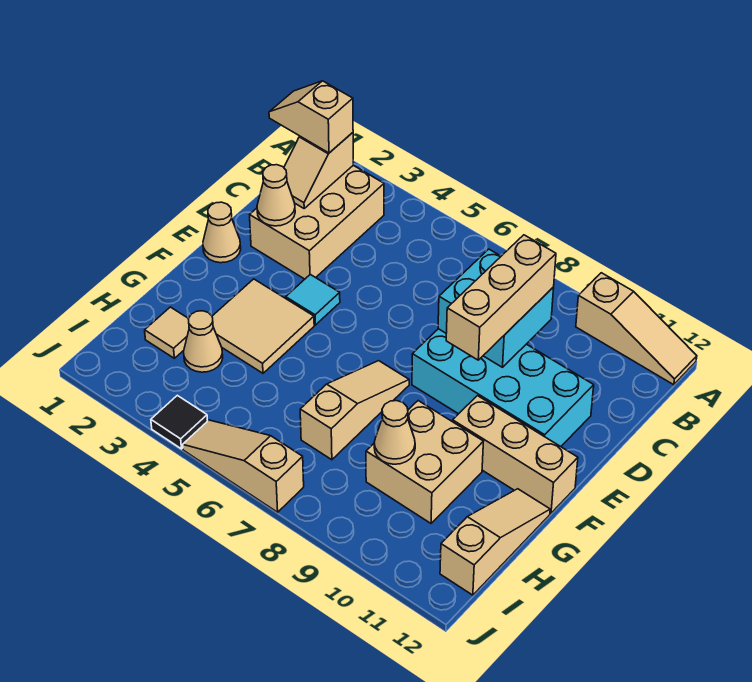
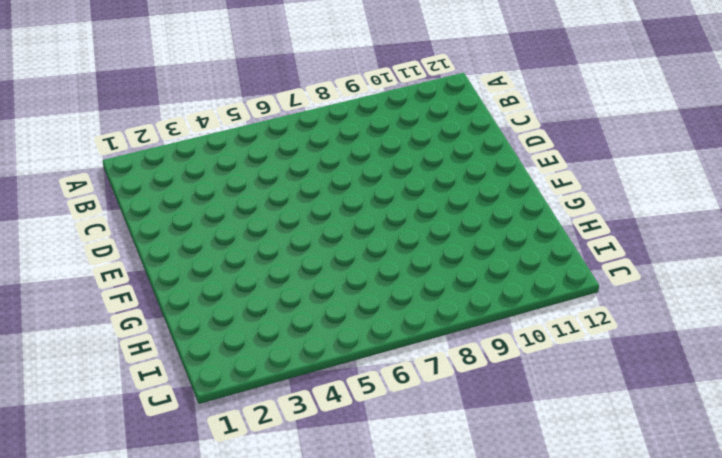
none -> tan slope A10:A12 level 1 top 10
none -> tan brick B2:D3 level 1
none -> cyan brick D8:E11 level 1

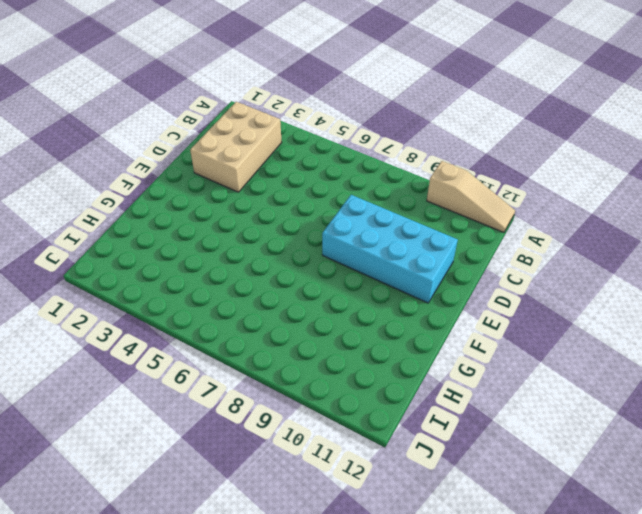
none -> tan cone E1 level 1
none -> cyan tile E4 level 1
none -> tan tile F3:G4 level 1

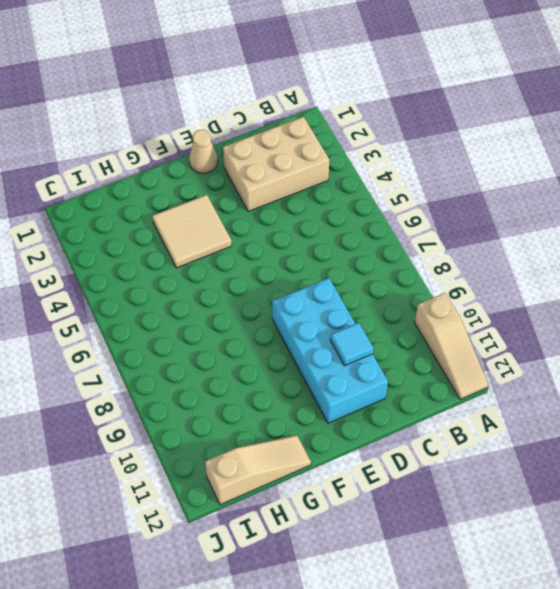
cyan tile D10 level 2 -> cyan tile E4 level 1
none -> tan slope F7:H7 level 1 top H
none -> tan brick F10:F12 level 1
none -> tan brick G9:H10 level 1

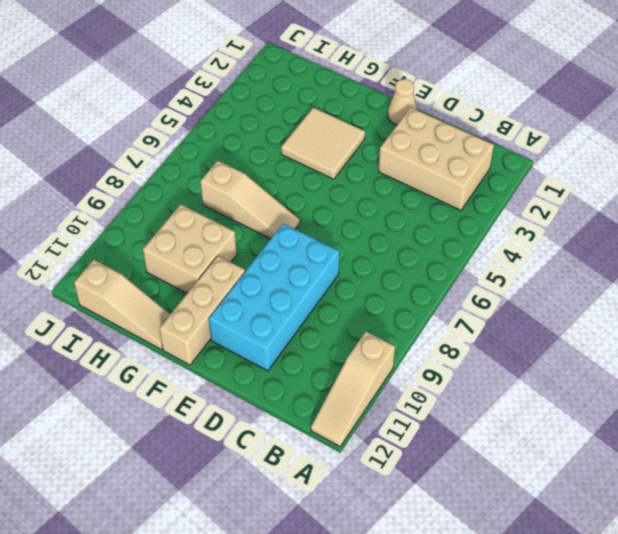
none -> cyan tile E4 level 1
none -> tan tile H2 level 1
none -> tan cone H3 level 1

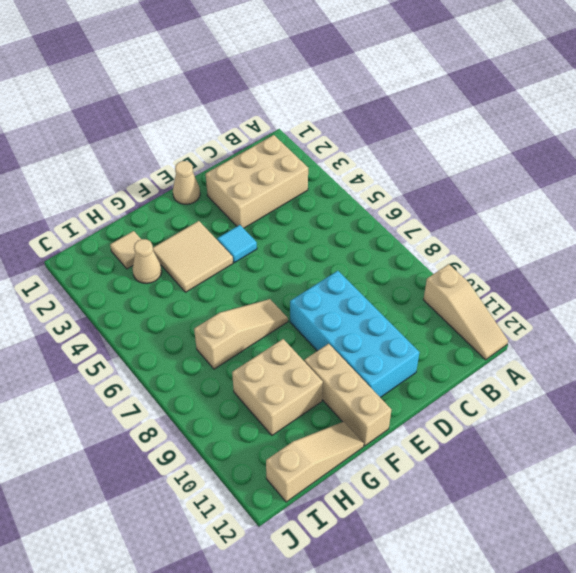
none -> black tile J4 level 1
none -> tan slope J5:J7 level 1 top 7
none -> tan slope B2:C2 level 2 top B

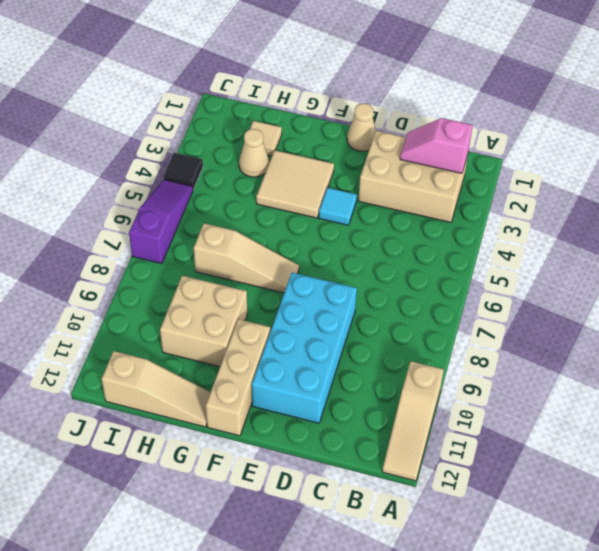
pink slope B2:C2 level 2 top B -> tan slope B2:C2 level 2 top B
purple slope J5:J7 level 1 top 7 -> tan slope J5:J7 level 1 top 7
none -> cyan brick C8:D9 level 2
none -> tan cone D2 level 2
none -> tan cone H9 level 2

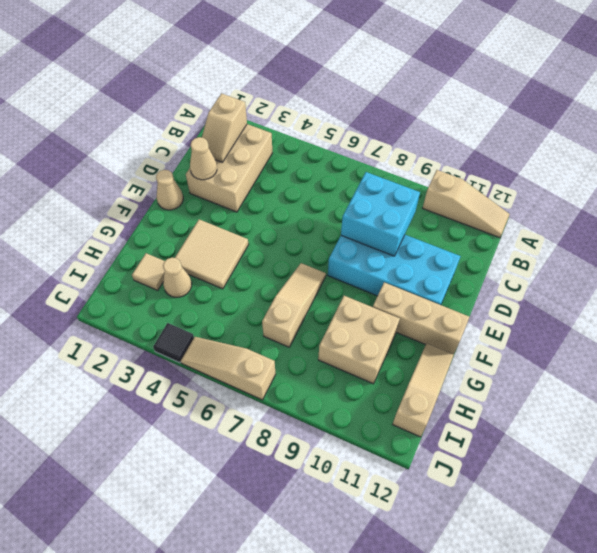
none -> cyan tile E4 level 1
none -> tan cone H9 level 2
none -> tan slope B1:B2 level 3 top 2

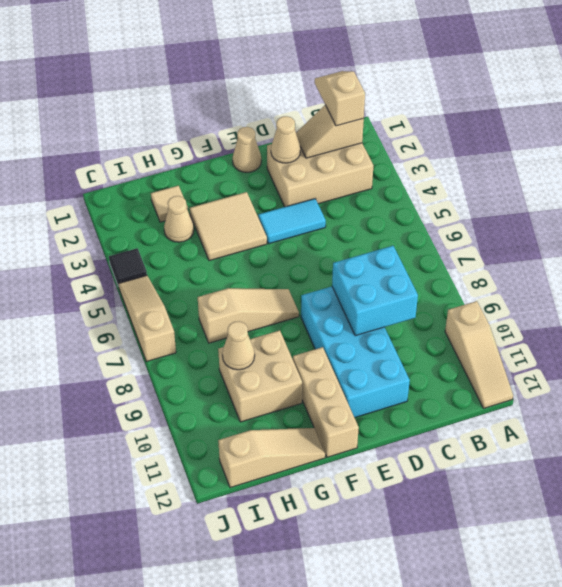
cyan tile D4:E4 level 1 -> cyan tile E4 level 1
none -> tan brick C9:E9 level 3

